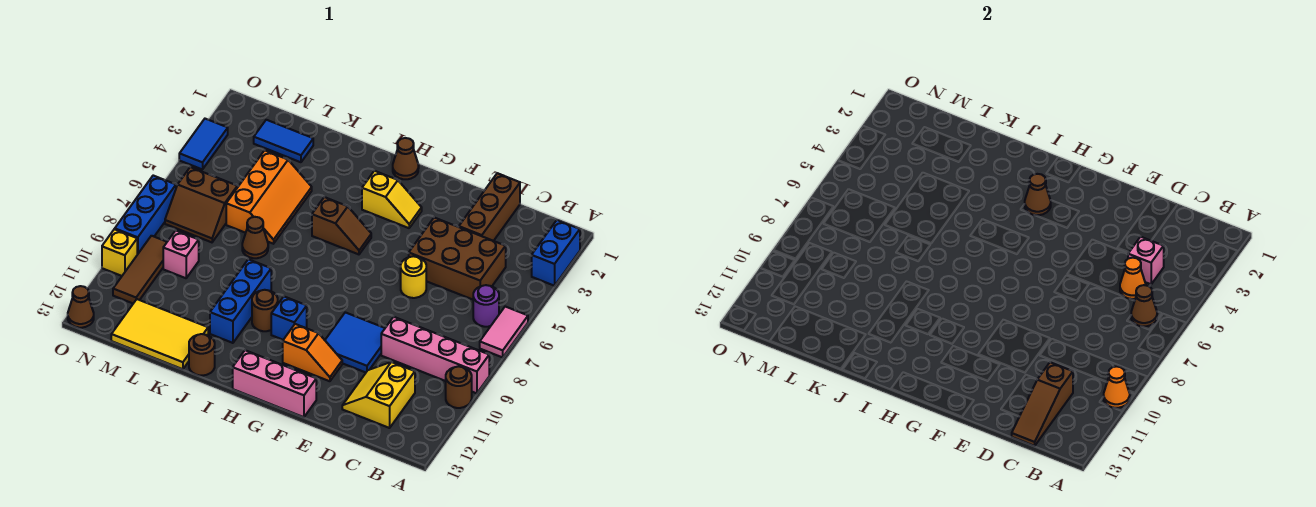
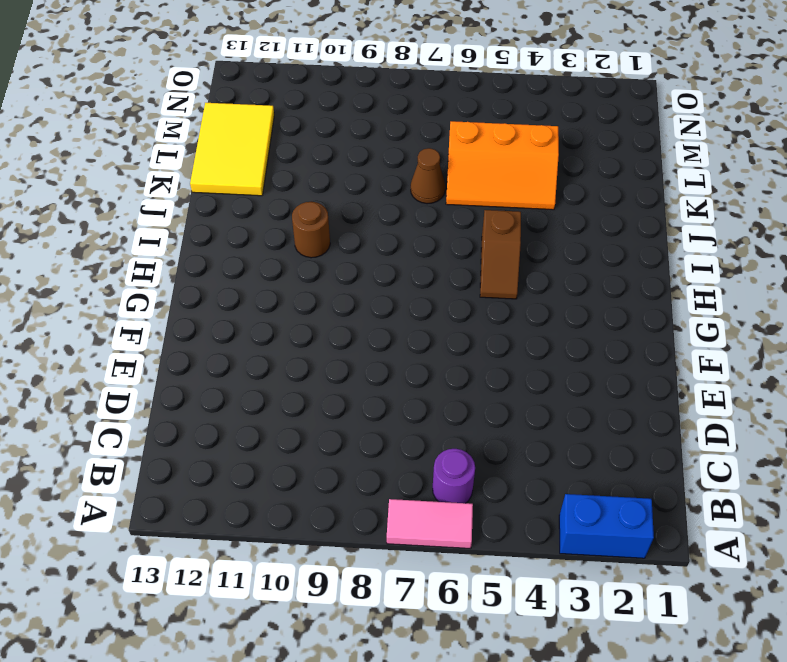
none -> pink brick A9:D9 level 1
none -> brown round brick A10 level 1
none -> brown brick C4:E5 level 1
none -> yellow slope C11:D12 level 1 top C

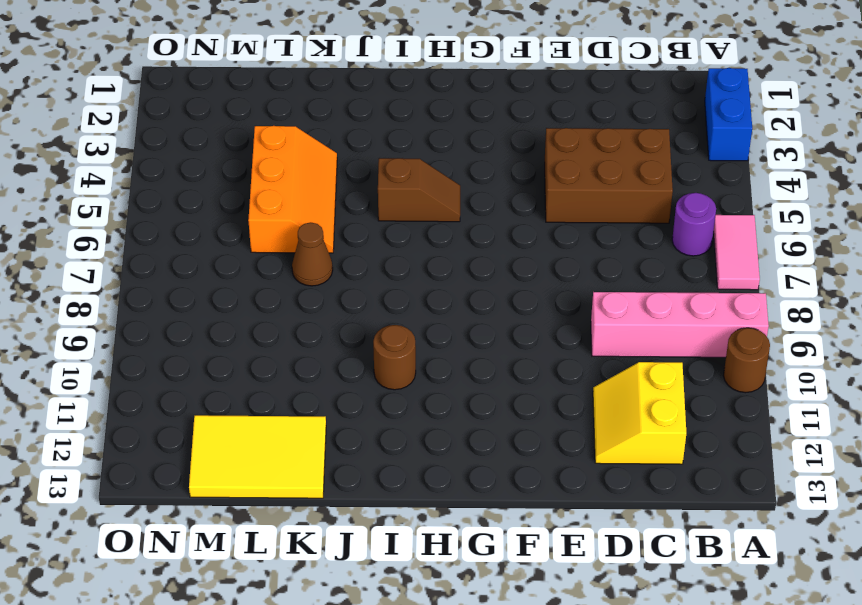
none -> brown brick D1:D3 level 1
none -> yellow round brick E6 level 1
none -> blue tile E9:F10 level 1
none -> orange slope F11:G11 level 1 top G

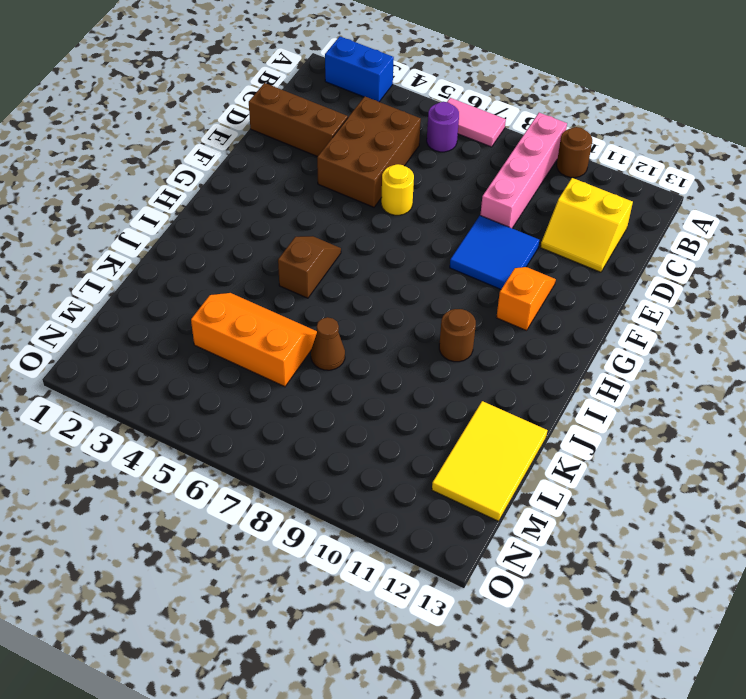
none -> pink brick F13:H13 level 1
none -> yellow slope G3:H3 level 1 top H
none -> brown cone H1 level 1
none -> blue brick H10 level 1

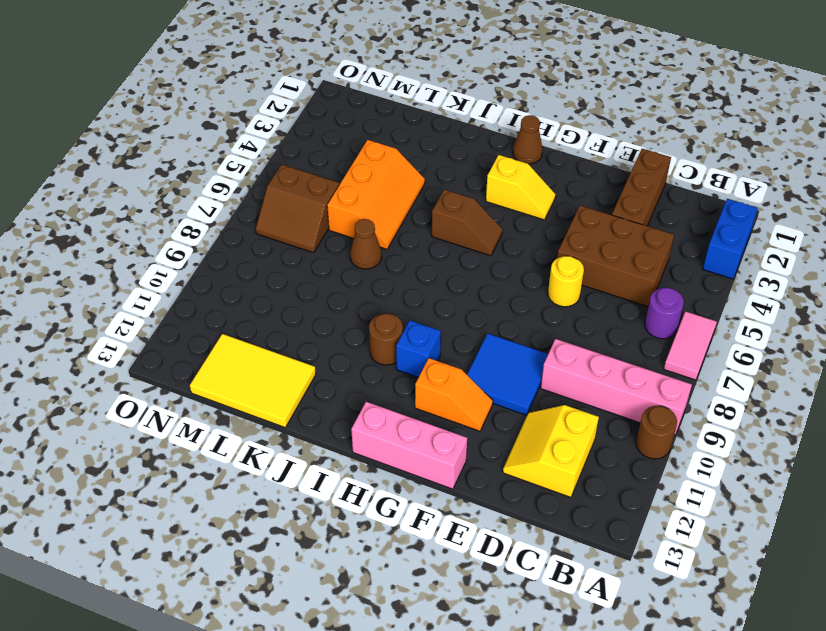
none -> blue brick J9:J11 level 1
none -> brown round brick J13 level 1
none -> blue tile L2:M2 level 1
none -> pink brick M9 level 1

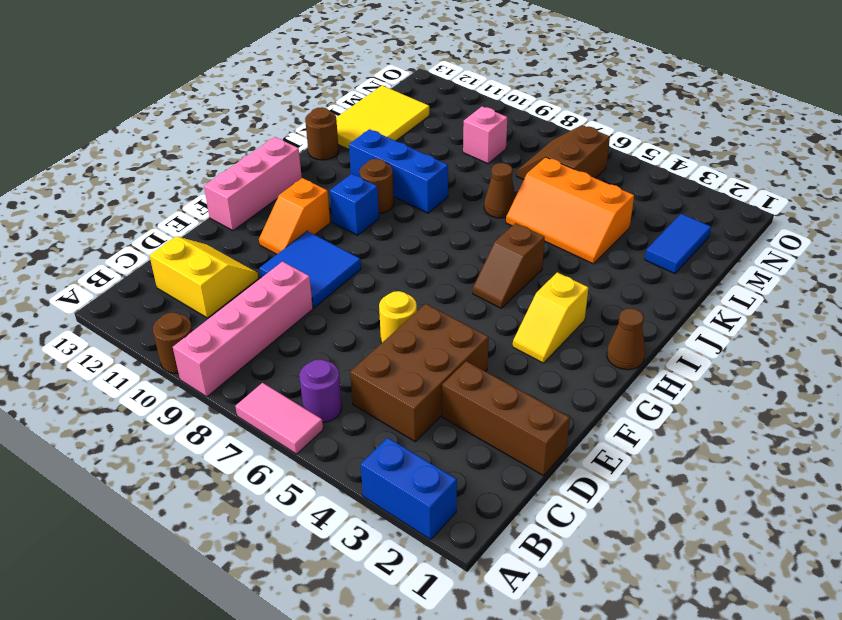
none -> brown tile N9:N11 level 1
none -> blue tile O3:O4 level 1
none -> blue brick O7:O9 level 1
none -> yellow brick O10 level 1

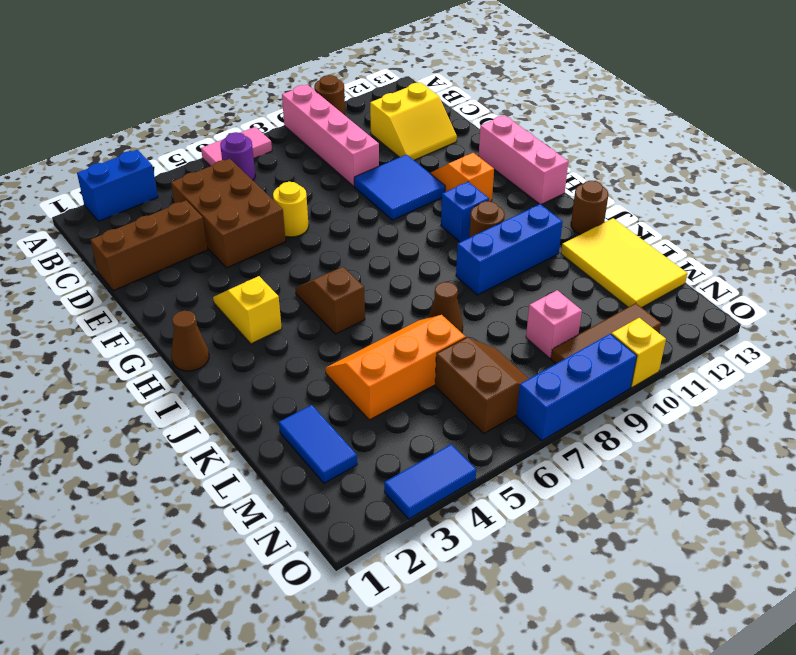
none -> brown cone O13 level 1
none -> orange cone A10 level 2
none -> brown cone B6 level 2
none -> pink brick C4 level 2

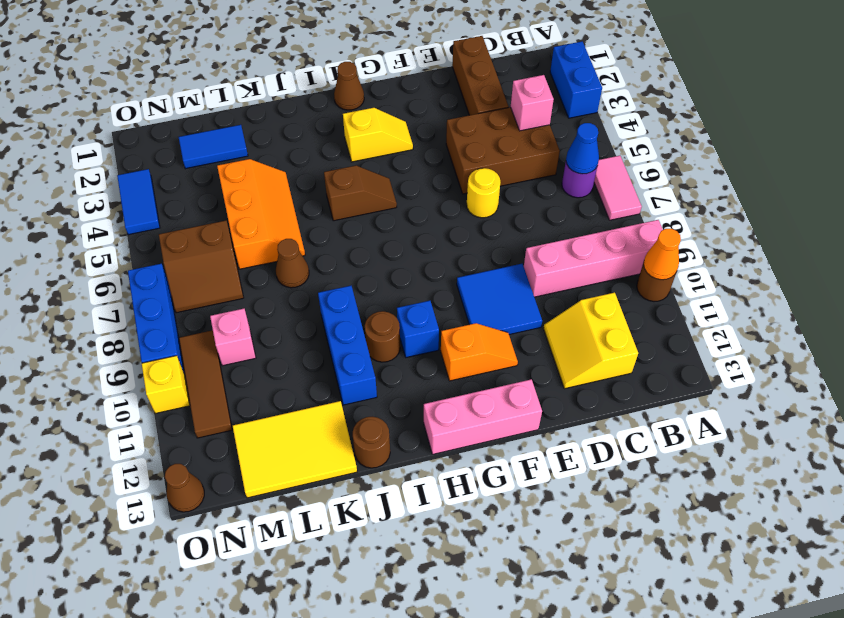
blue cone B6 level 2 -> brown cone B6 level 2
none -> orange cone C5 level 2
none -> brown slope C11:C13 level 2 top 11
none -> brown cone H3 level 2

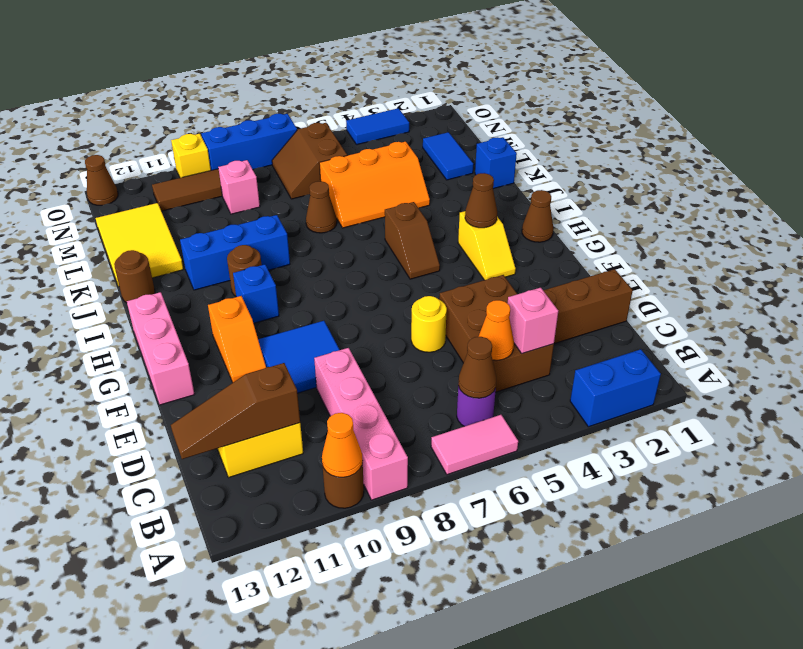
blue brick K1 level 1 -> none

